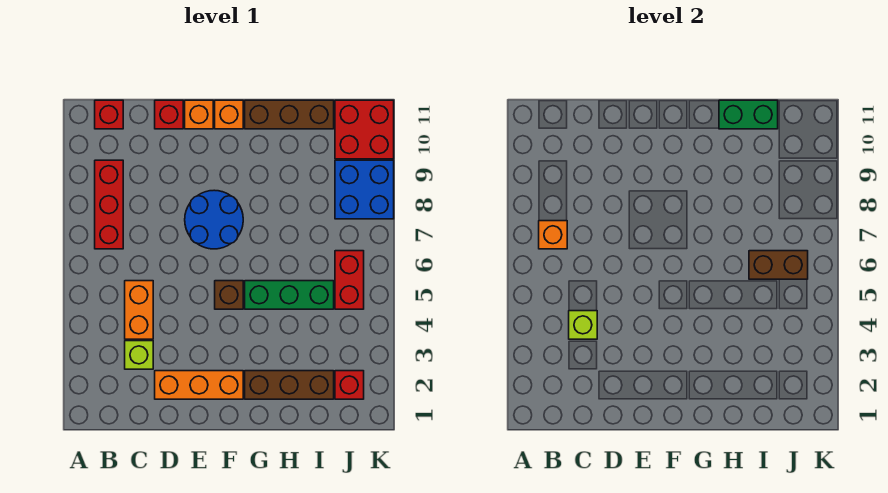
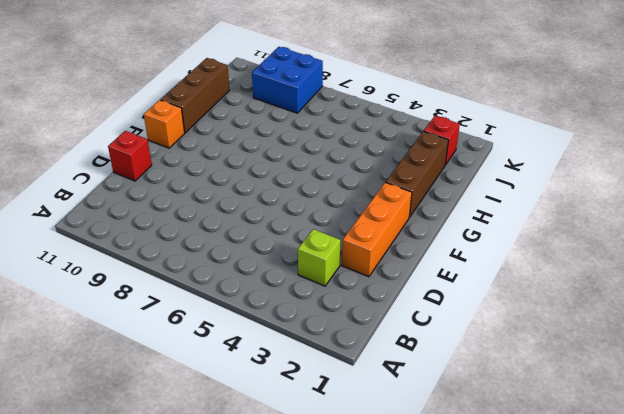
none -> red brick B7:B9 level 1
none -> red brick B11 level 1
none -> orange brick C4:C5 level 1

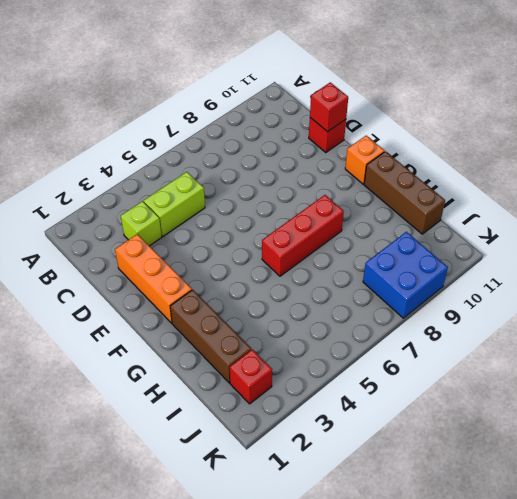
lime brick C4:C5 level 1 -> orange brick C4:C5 level 1
red brick D11 level 2 -> red brick B11 level 1
red brick G6:G8 level 1 -> red brick B7:B9 level 1
none -> blue round brick E7:F8 level 1
none -> orange brick E11 level 1
none -> brown brick F5 level 1

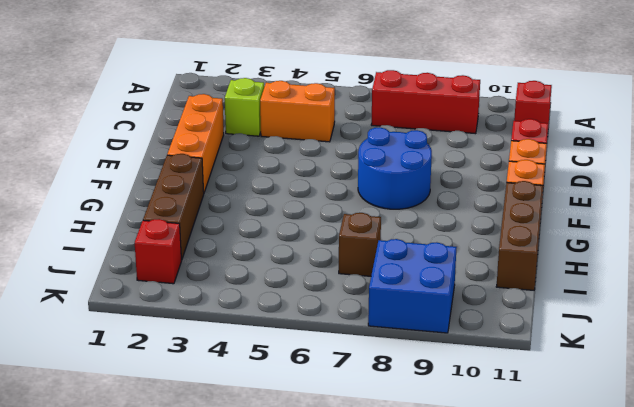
brown brick I7 level 1 -> brown brick F5 level 1
none -> green brick G5:I5 level 1
none -> red brick J5:J6 level 1
none -> red brick J10:K11 level 1

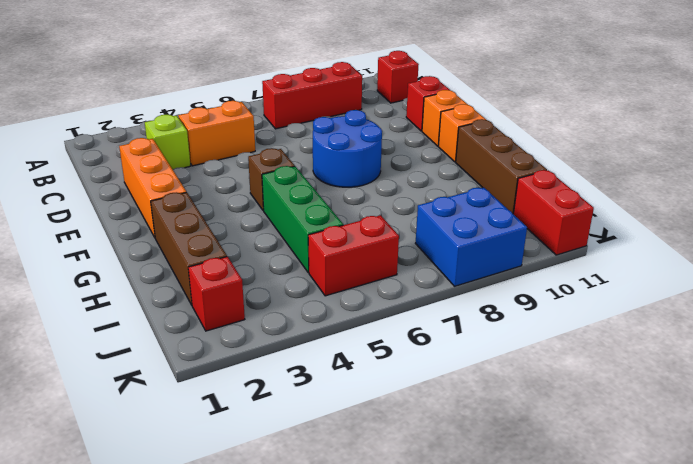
red brick J11:K11 level 1 -> red brick J10:K11 level 1
none -> orange brick B7 level 2
none -> lime brick C4 level 2
none -> green brick H11:I11 level 2

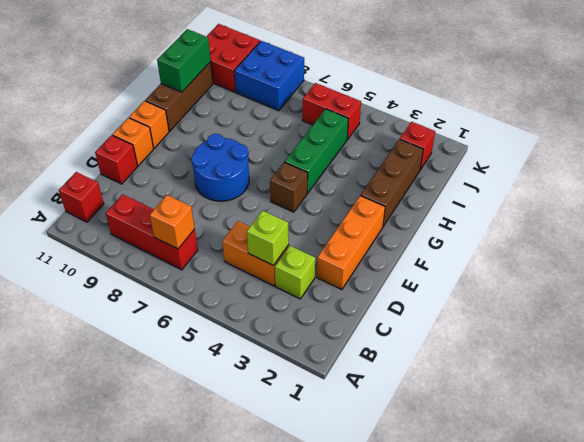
none -> brown brick I6:J6 level 2

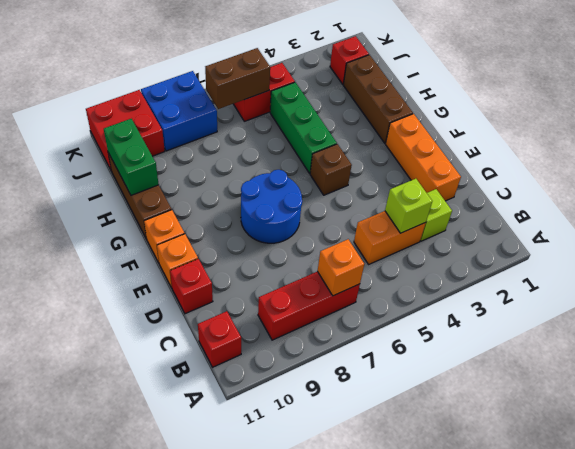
brown brick J6:J7 level 2 -> brown brick I6:J6 level 2

